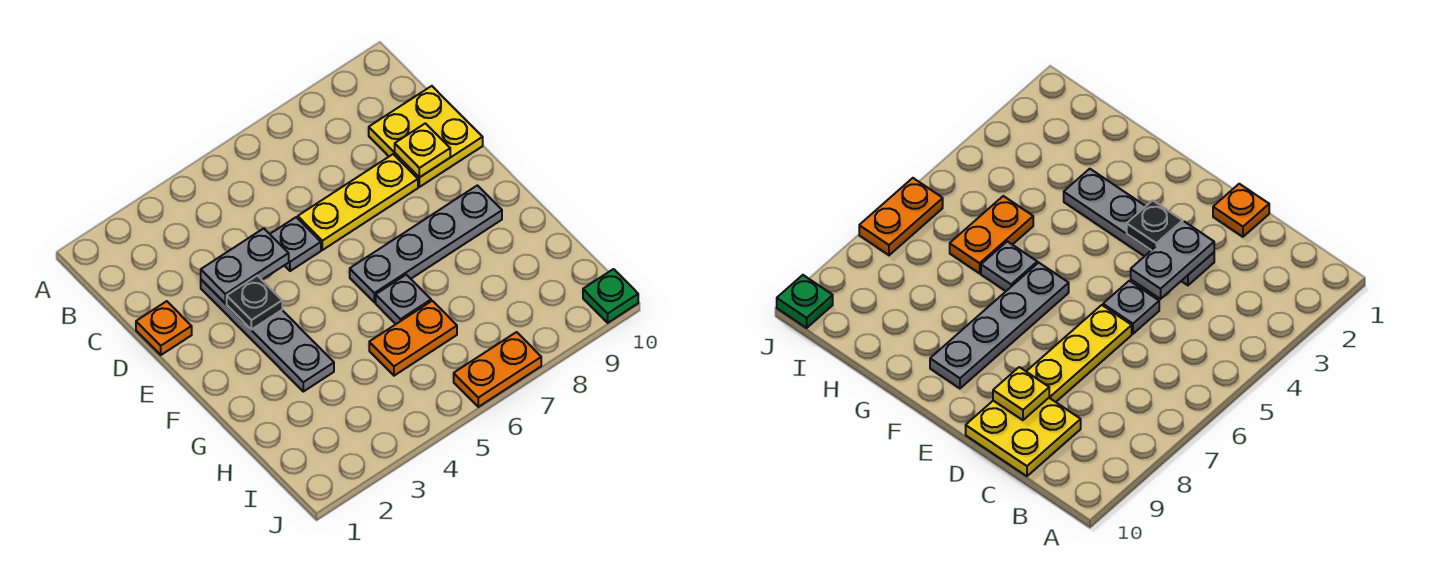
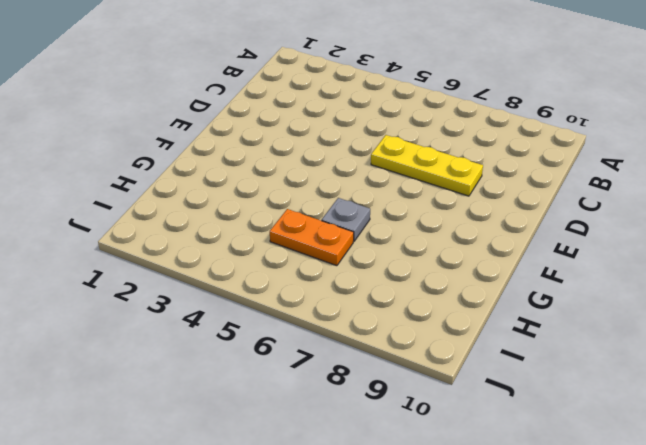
none -> yellow plate C9:D10 level 1
none -> orange plate D1 level 1
none -> grey plate D3:G3 level 1

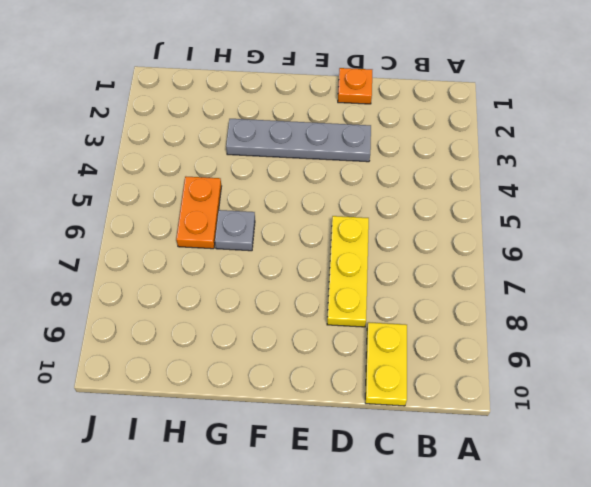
yellow plate C9:C10 level 1 -> yellow plate C9:D10 level 1
none -> grey plate D5 level 1
none -> grey plate F6:F9 level 1
none -> orange plate J6:J7 level 1

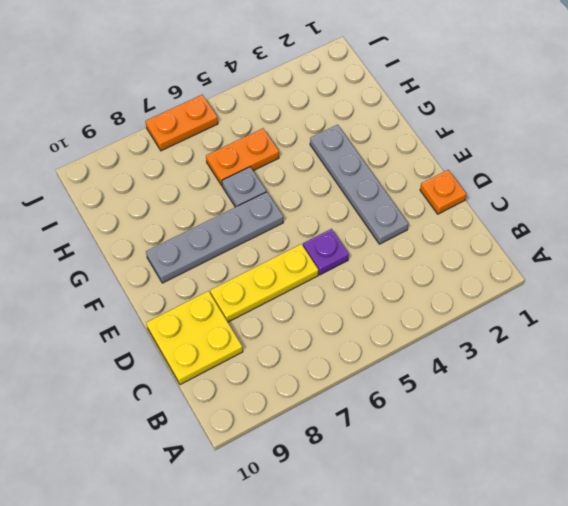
purple plate D5 level 1 -> grey plate D5 level 1
none -> green plate J10 level 1
none -> grey plate D3:D4 level 2
none -> yellow plate D9 level 2

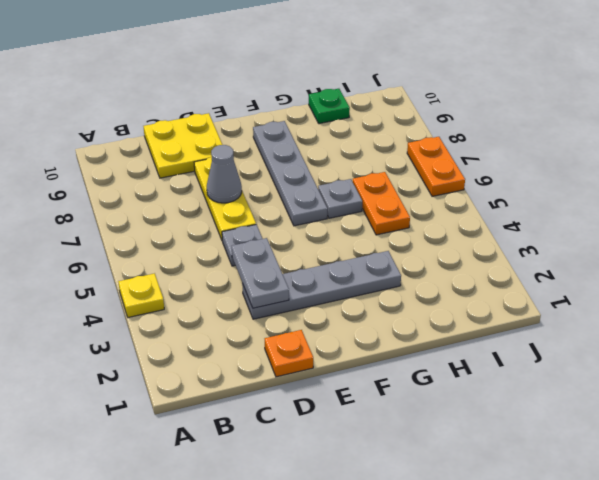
yellow plate A4 level 1 -> yellow plate D9 level 2
grey cone D7 level 2 -> none
green plate H10 level 1 -> green plate J10 level 1
none -> black plate E3 level 2

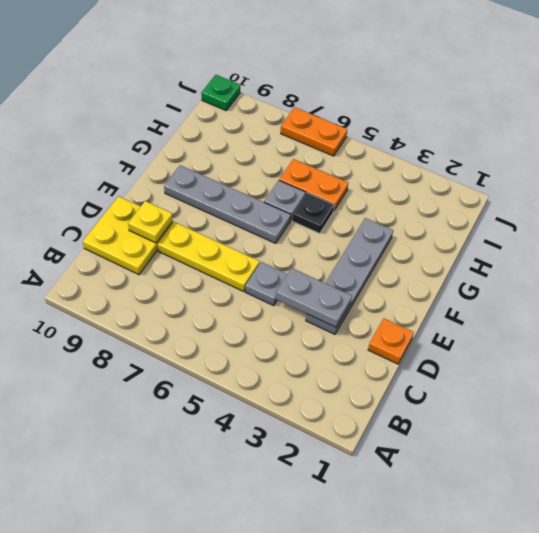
black plate G5 level 1 -> black plate E3 level 2

